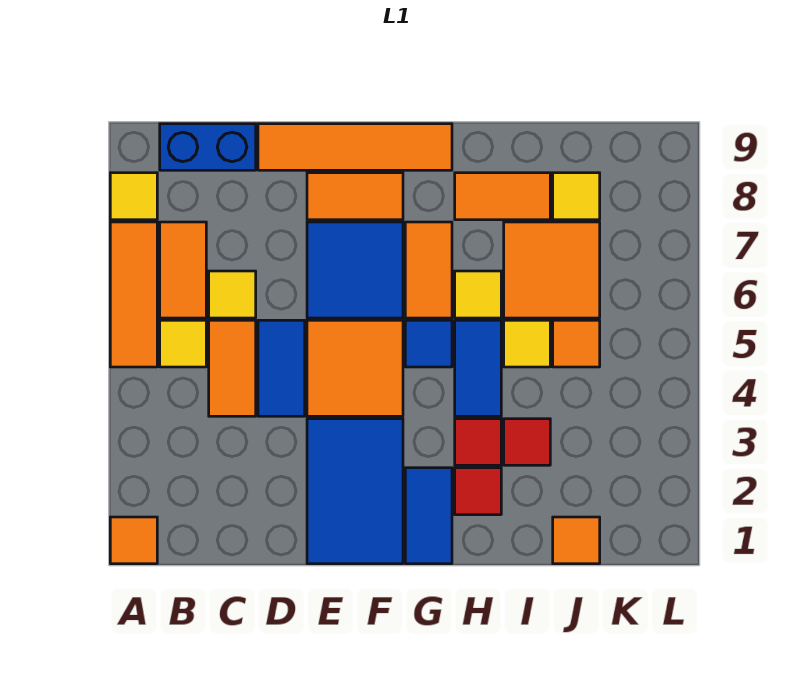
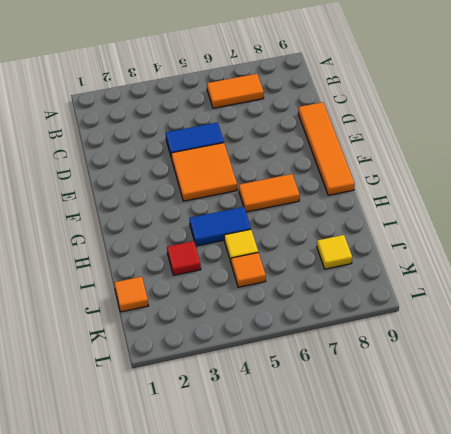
none -> orange tile A1 level 1
none -> orange tile A5:A7 level 1
none -> yellow tile A8 level 1

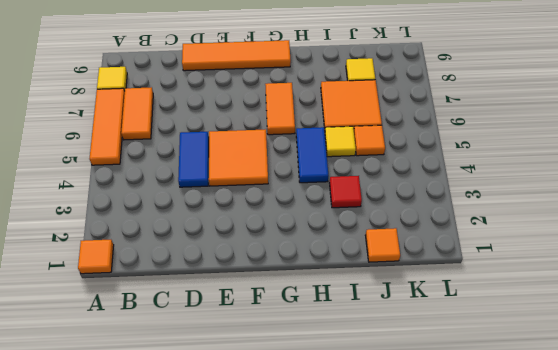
none -> yellow tile B5 level 1
none -> blue brick B9:C9 level 1
none -> orange tile C4:C5 level 1

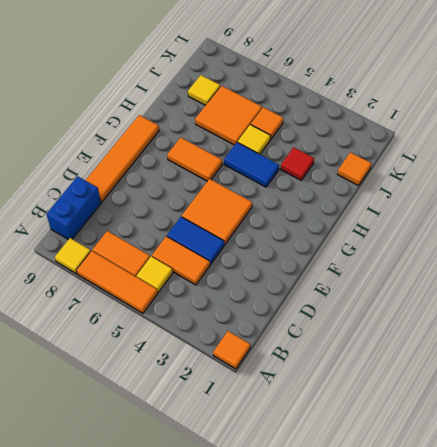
none -> yellow tile C6 level 1
none -> blue tile E1:F3 level 1
none -> blue tile E6:F7 level 1

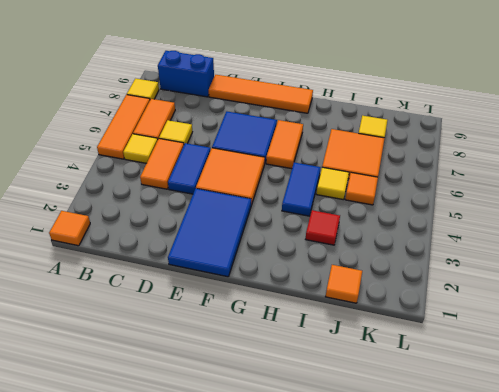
none -> orange tile E8:F8 level 1
none -> blue tile G1:G2 level 1
none -> blue tile G5 level 1

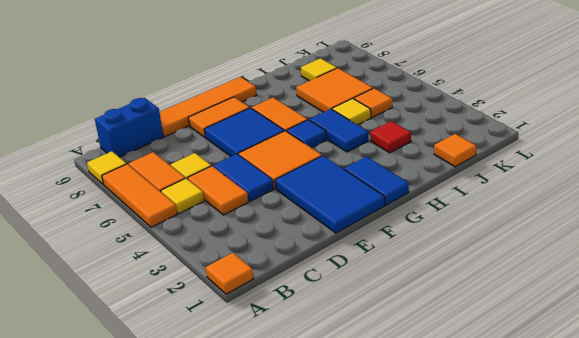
none -> red tile H2 level 1
none -> red tile H3 level 1
none -> yellow tile H6 level 1

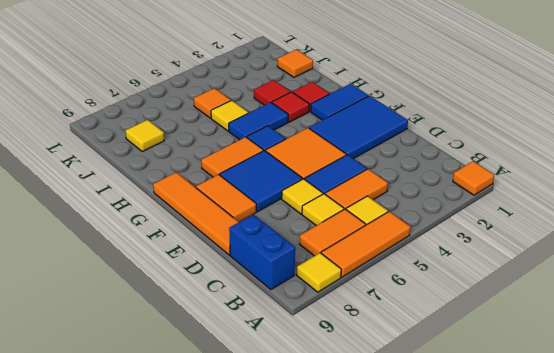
yellow tile D6 level 1 -> yellow tile H6 level 1
none -> orange tile H8:I8 level 1
none -> orange tile I6:J7 level 1

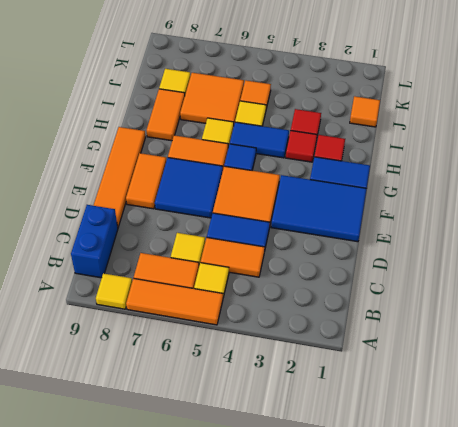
none -> orange tile A1 level 1

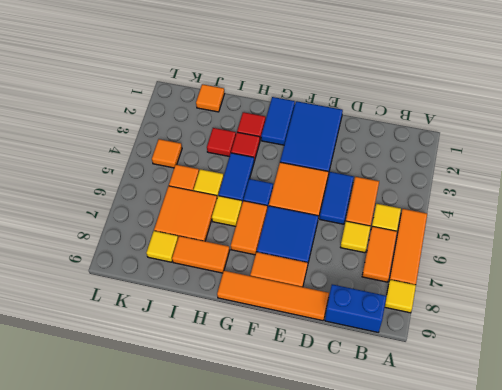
orange tile K4 level 1 -> orange tile A1 level 1

